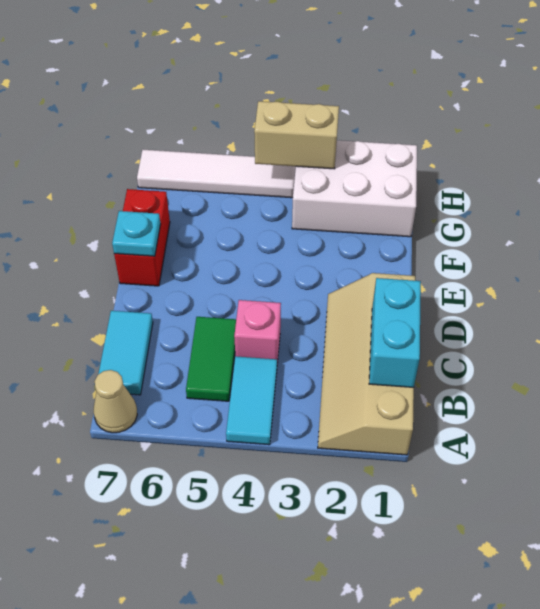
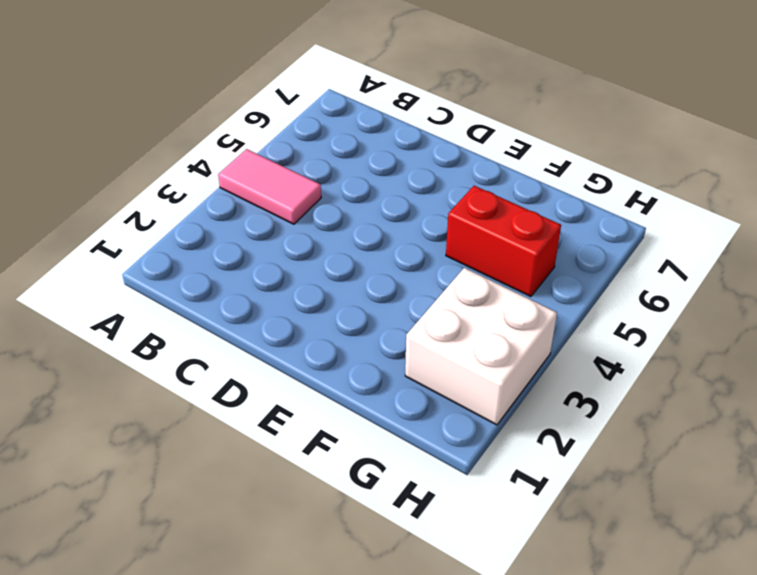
pink tile A4:B4 level 1 -> cyan tile A4:B4 level 1
red brick F5:G5 level 1 -> red brick E7:F7 level 1
white brick G2:H3 level 1 -> white brick G1:H3 level 1
none -> tan slope A1:D2 level 1 top 1
none -> tan cone A7 level 1
none -> green tile B5:C5 level 1

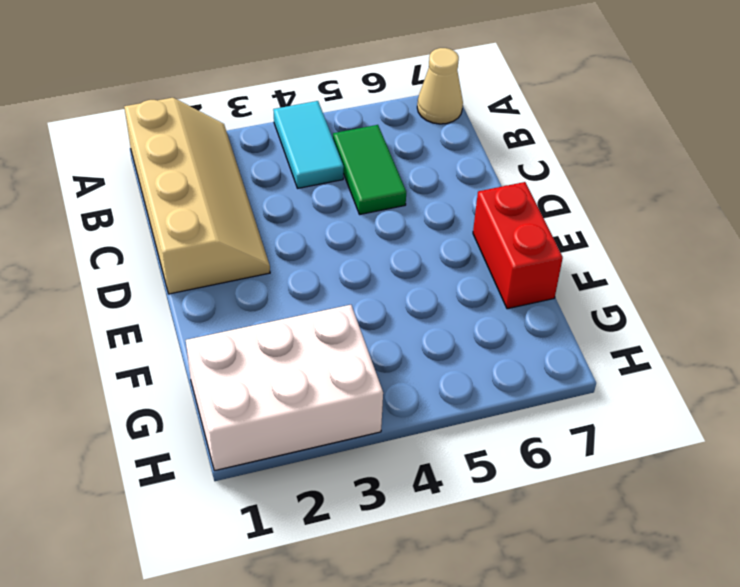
none -> cyan tile B7:C7 level 1
none -> pink brick C4 level 1
none -> white tile H4:H7 level 1

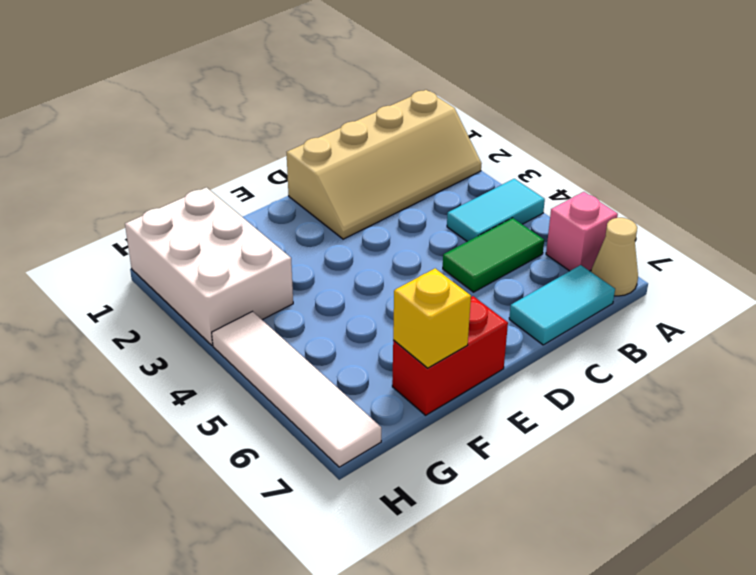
pink brick A6 level 1 -> pink brick C4 level 1
yellow brick F7 level 2 -> none
none -> cyan brick B1:C1 level 2
none -> cyan plate E7 level 2
none -> tan brick H3:H4 level 2

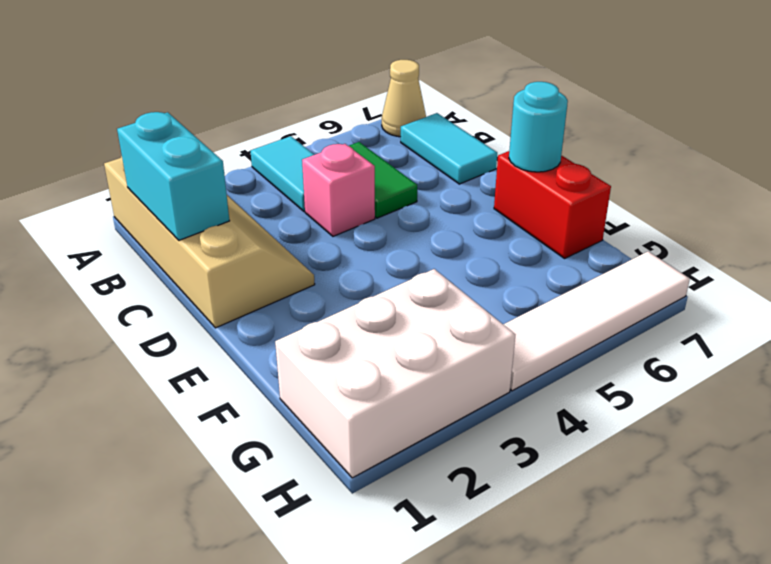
cyan round brick E7 level 2 -> cyan plate E7 level 2
none -> tan brick H3:H4 level 2

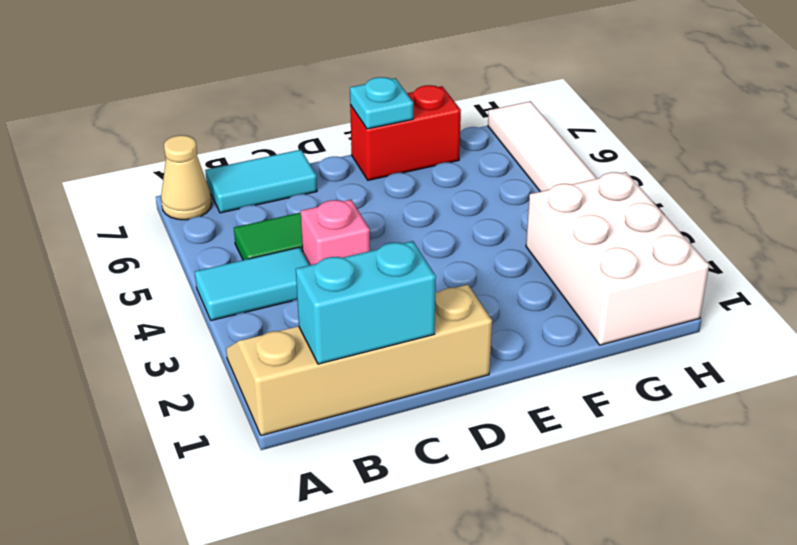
none -> tan brick H3:H4 level 2

